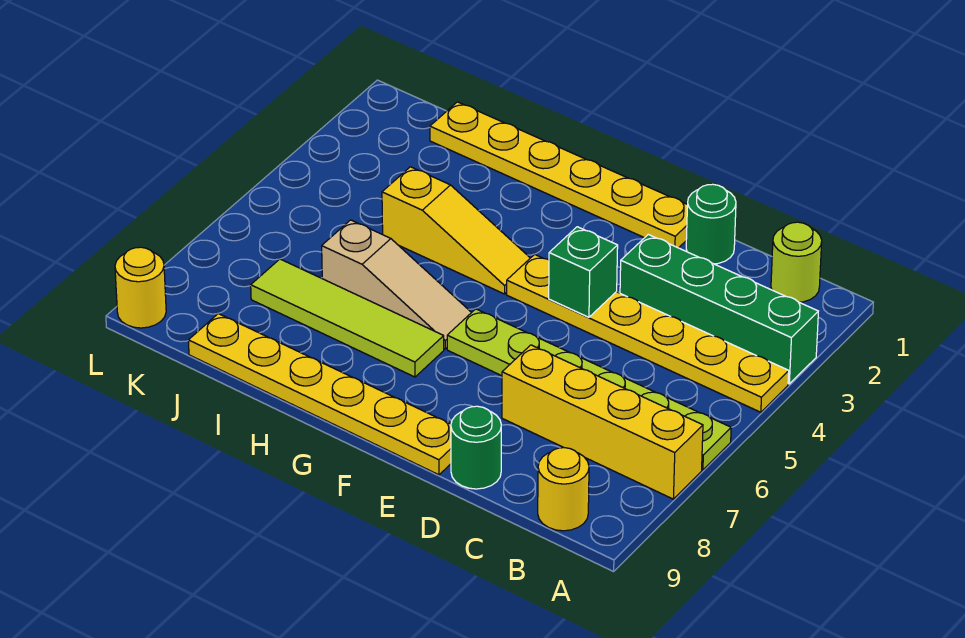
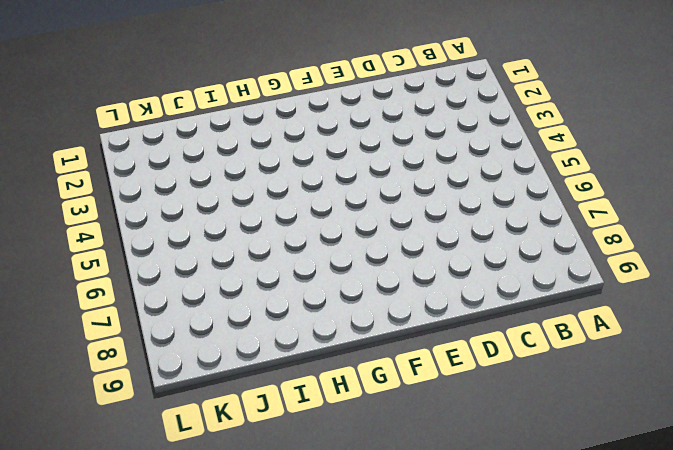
none -> green brick A3:D3 level 1
none -> yellow plate A4:F4 level 1
none -> lime plate A6:F6 level 1

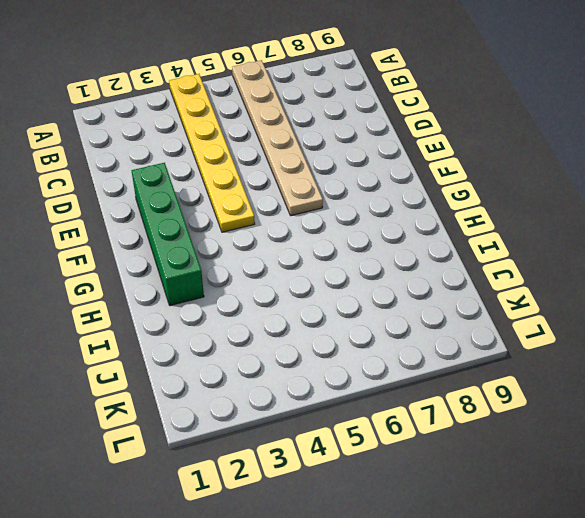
tan plate A6:F6 level 1 -> lime plate A6:F6 level 1
green brick E2:H2 level 1 -> green brick A3:D3 level 1
none -> yellow brick A7:D7 level 1
none -> lime round brick B1 level 1
none -> yellow round brick B9 level 1

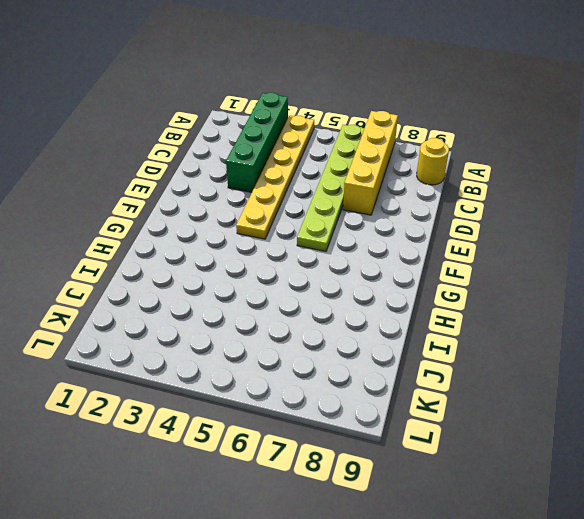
none -> lime round brick B1 level 1
none -> green round brick D1 level 1
none -> green round brick D9 level 1

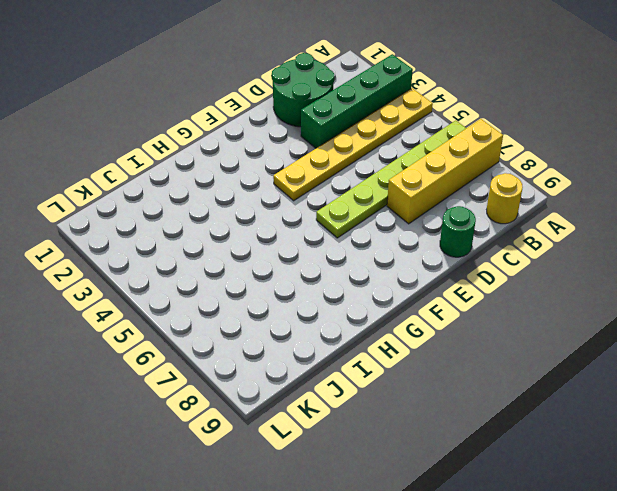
green round brick C1:D2 level 1 -> green round brick D1 level 1
none -> lime round brick B1 level 1
none -> yellow plate E1:J1 level 1
none -> yellow plate E9:J9 level 1

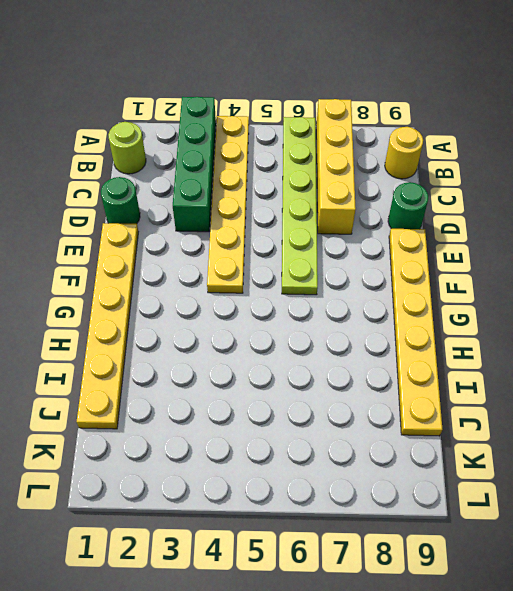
none -> yellow slope G4:I4 level 1 top I
none -> tan slope G6:I6 level 1 top I
none -> lime tile G7:J7 level 1

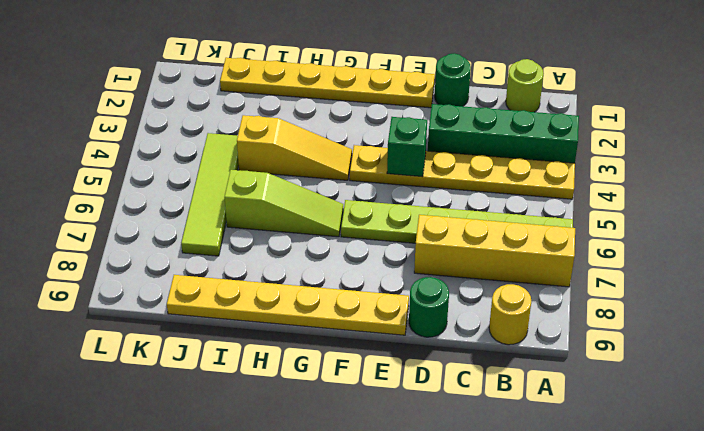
lime slope G6:I6 level 1 top I -> tan slope G6:I6 level 1 top I
lime tile J4:J7 level 1 -> lime tile G7:J7 level 1
none -> yellow round brick L9 level 1

